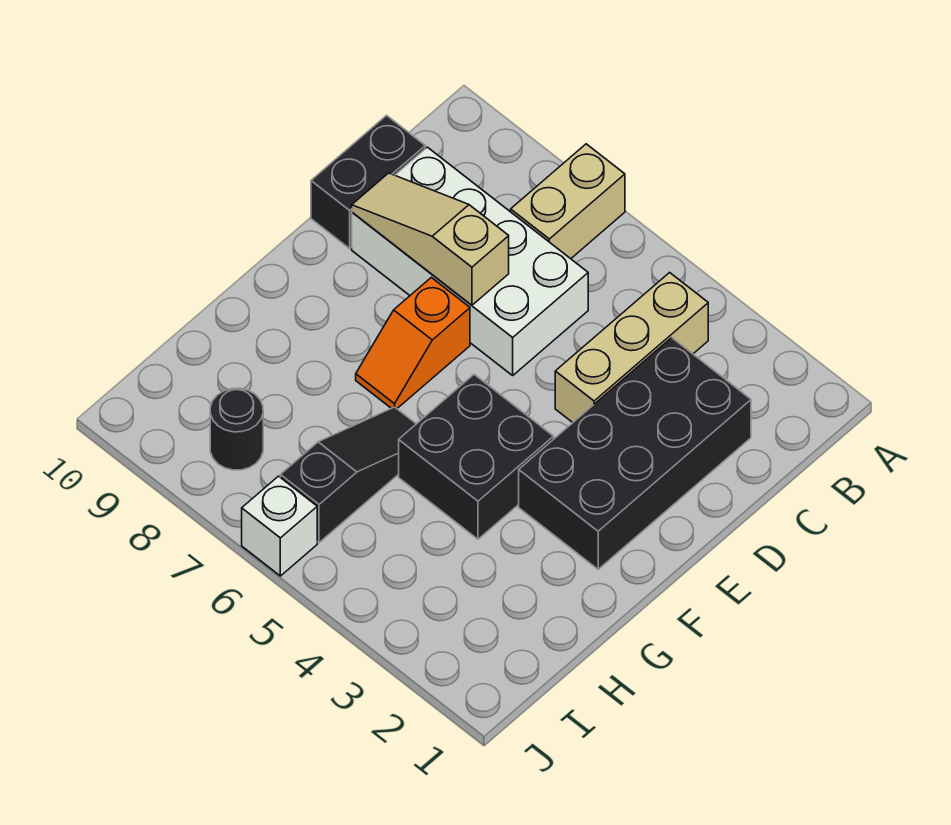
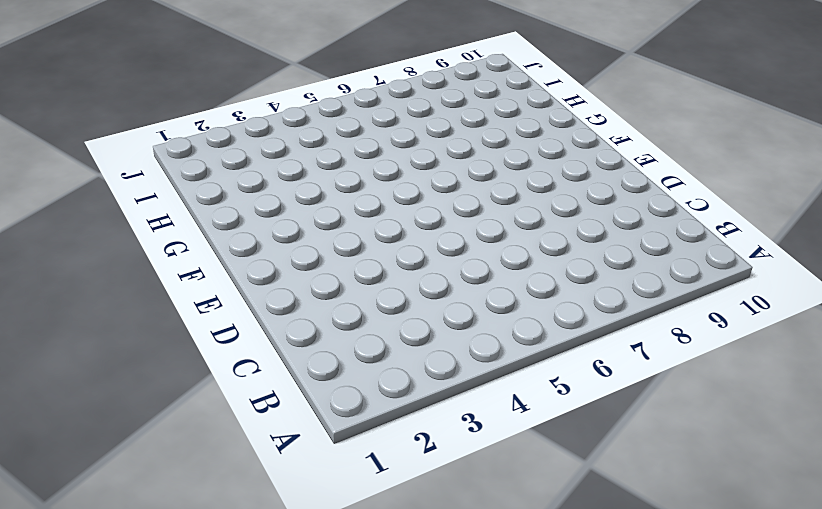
none -> tan brick A7:B7 level 1
none -> tan brick B4:D4 level 1

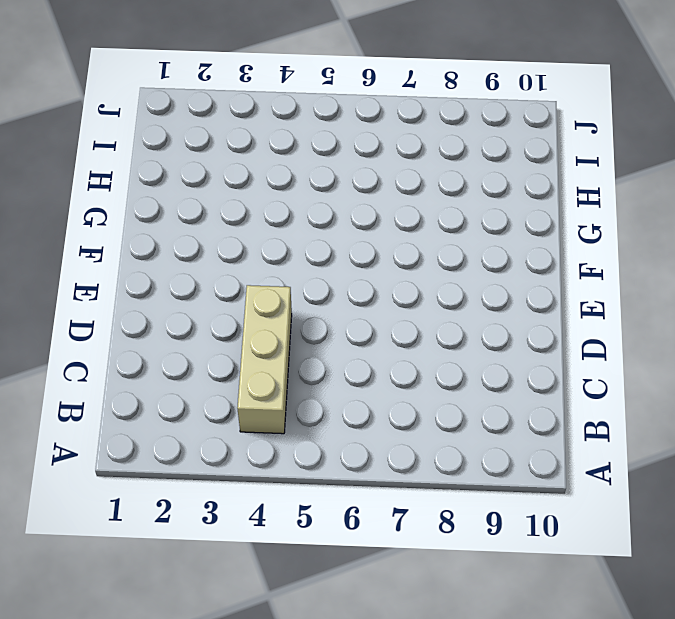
none -> tan brick A7:B7 level 1
none -> black brick C2:F3 level 1

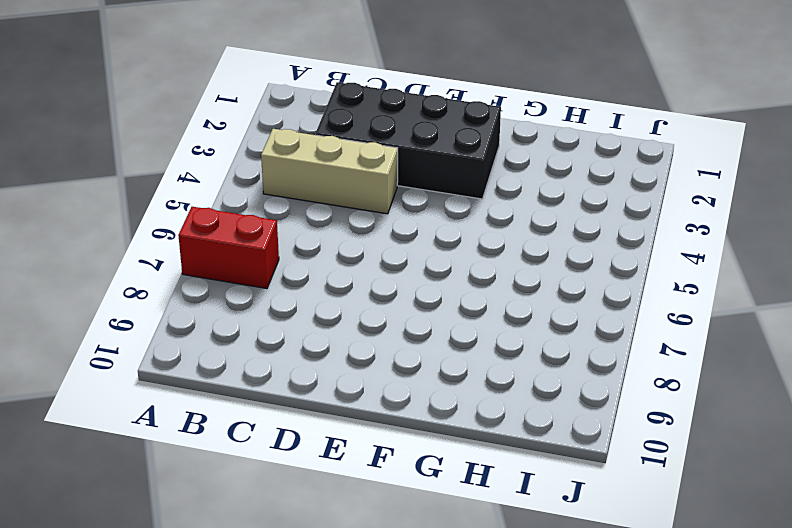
red brick A7:B7 level 1 -> tan brick A7:B7 level 1
none -> white brick C6:D9 level 1
none -> black brick C10:D10 level 1

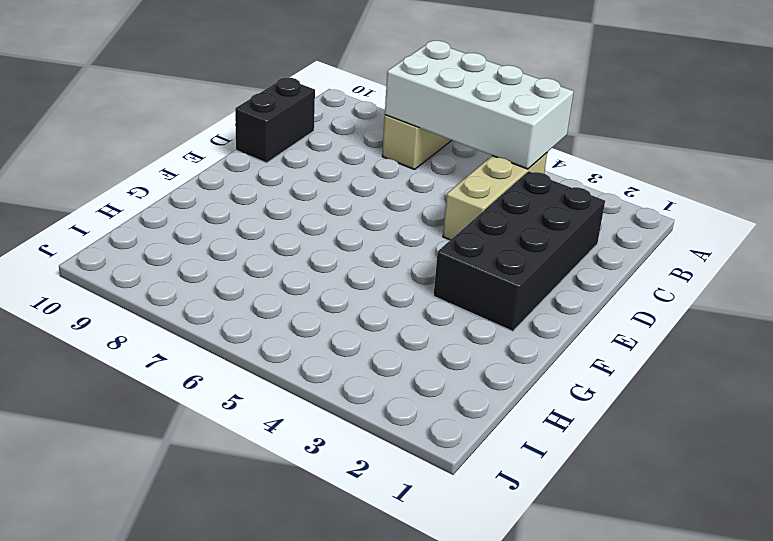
white brick A4:B7 level 2 -> white brick C6:D9 level 1
none -> orange slope E7:F7 level 1 top E
none -> black brick F4:G5 level 1

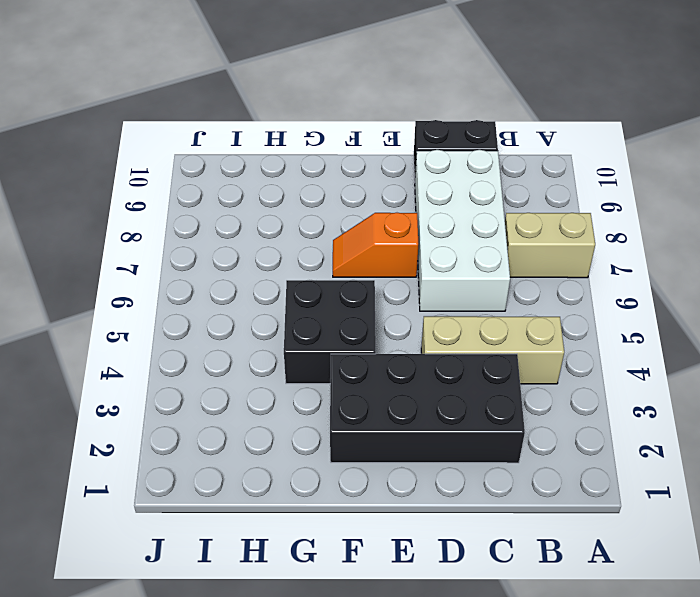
none -> black slope G6:I6 level 1 top I
none -> black round brick I8 level 1

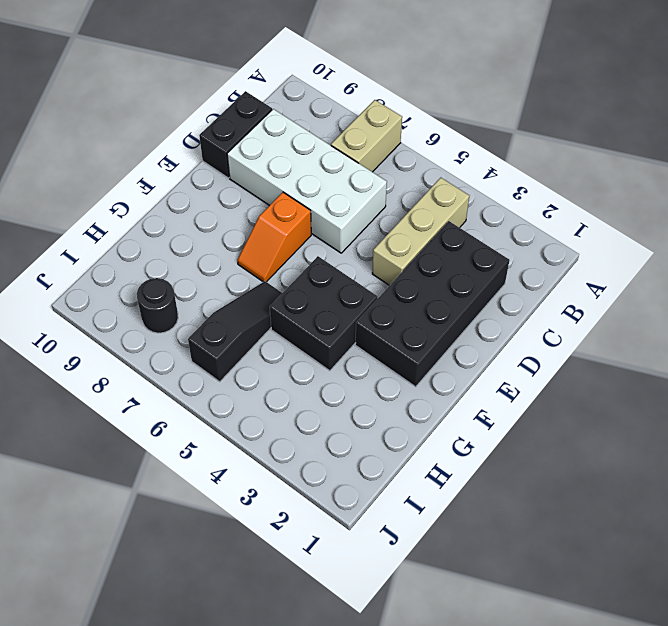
none -> white brick J6 level 1
none -> tan slope D7:D9 level 2 top 7

